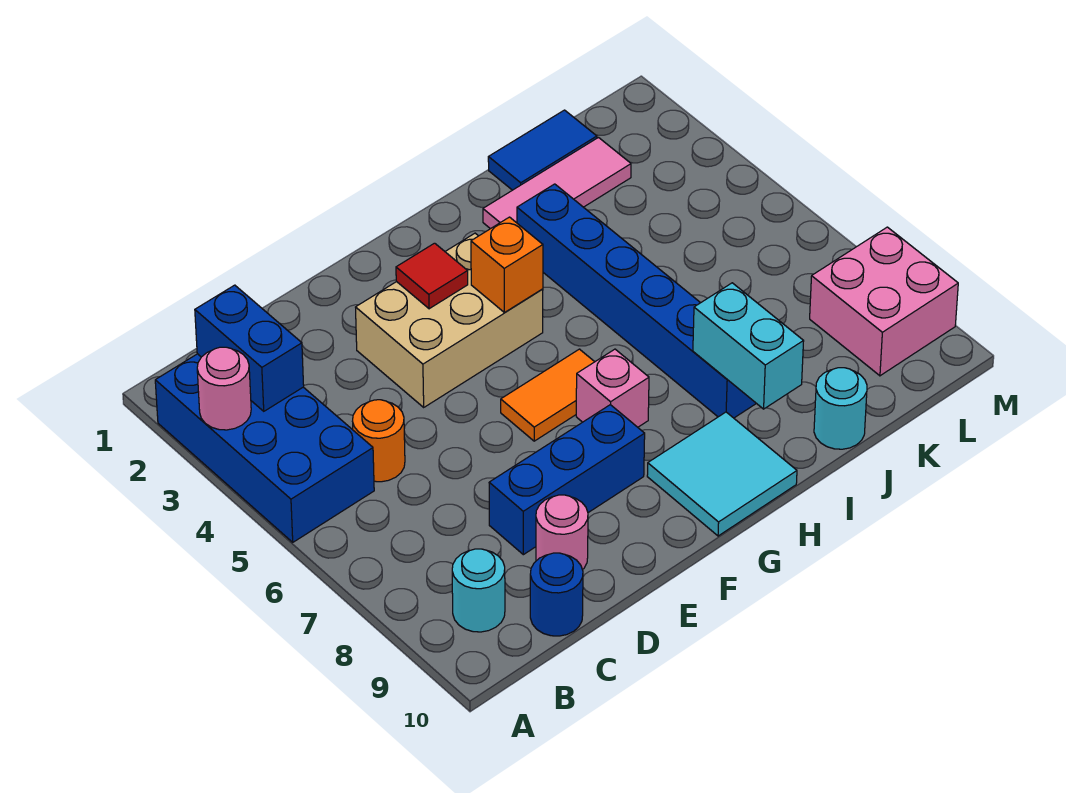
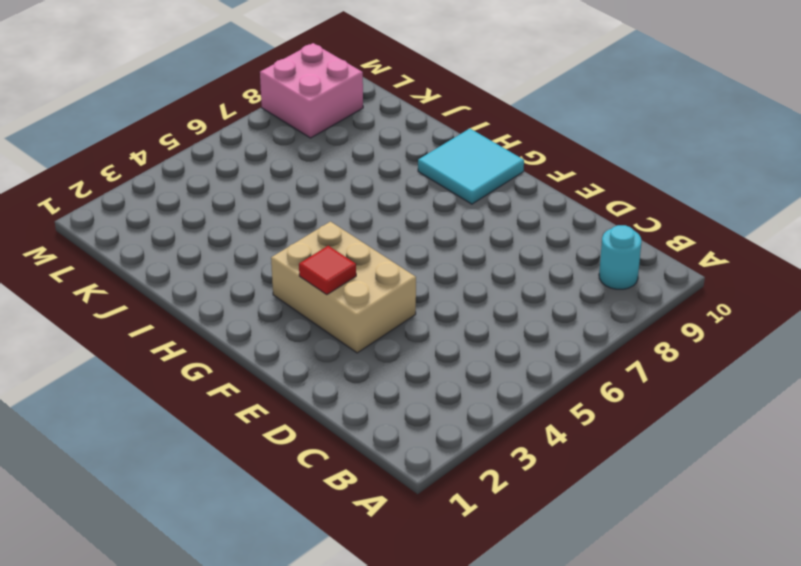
none -> blue brick A2:B5 level 1
none -> orange round brick C5 level 1
none -> blue round brick C10 level 1

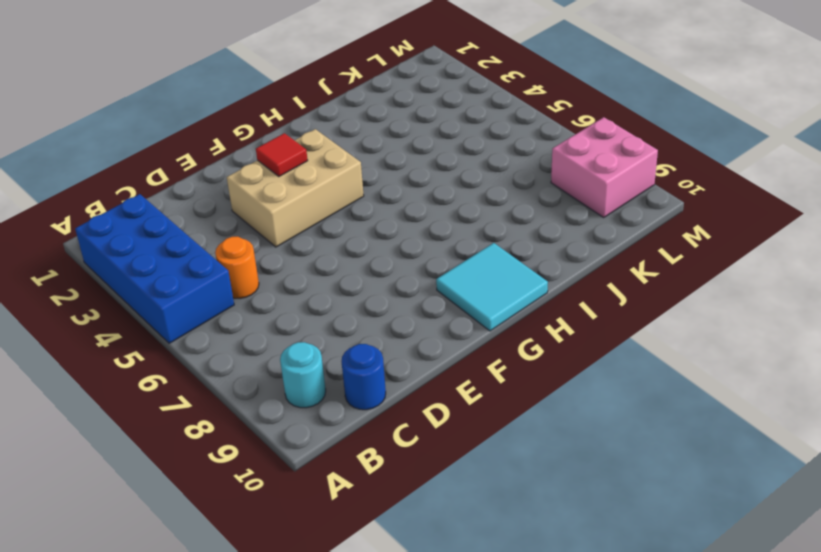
none -> blue brick D8:F8 level 1
none -> pink round brick D9 level 1
none -> orange tile F6:G6 level 1

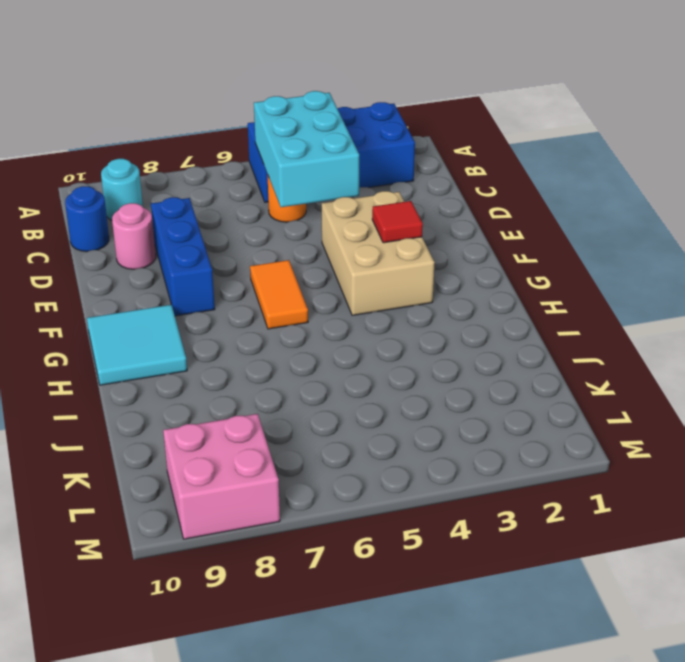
cyan brick B4:D5 level 2 -> none
none -> pink brick G7 level 1
none -> pink tile I2:K2 level 1
none -> blue brick I3:I8 level 1

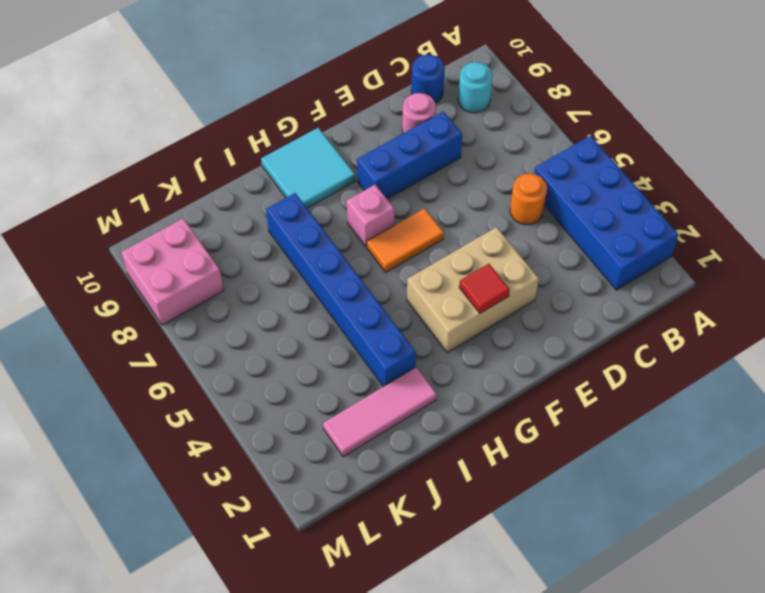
none -> blue tile J1:K1 level 1
none -> cyan round brick J10 level 1
none -> pink round brick A3 level 2

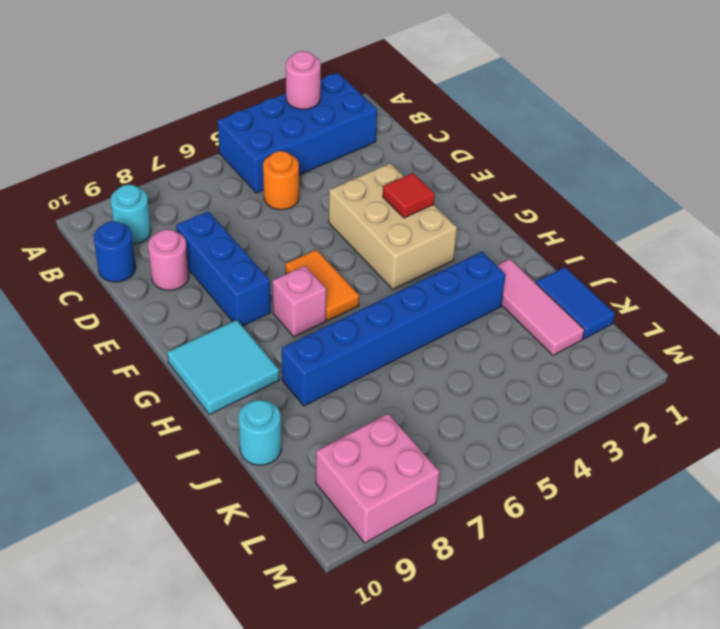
none -> blue brick B2:B3 level 2
none -> orange brick G4 level 2
none -> cyan brick I8:I9 level 2

